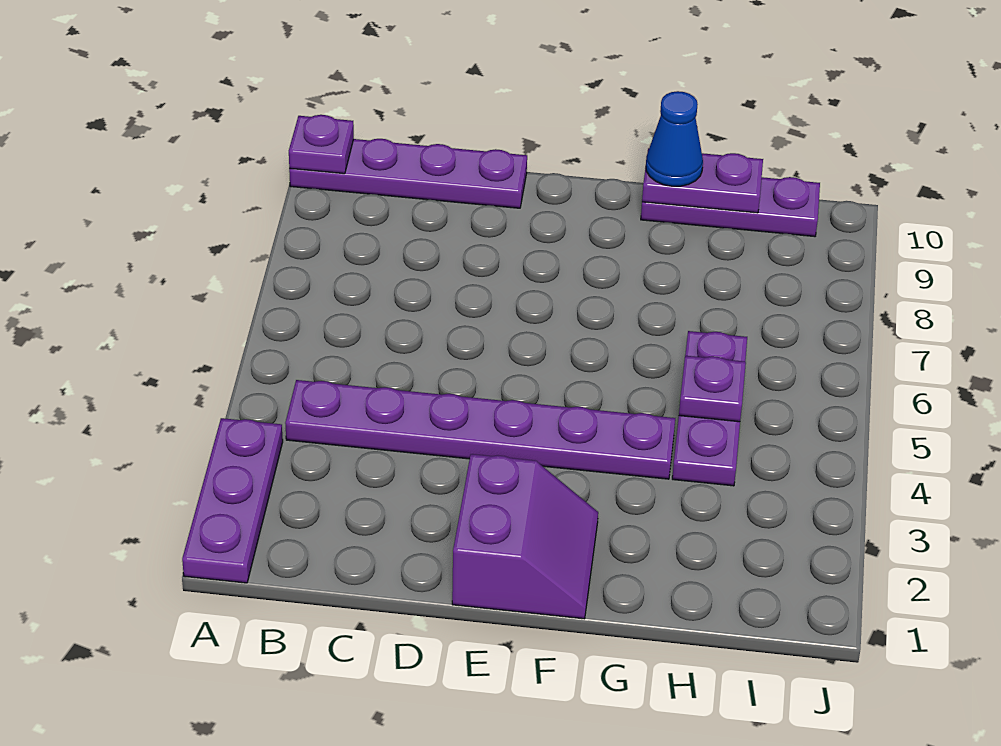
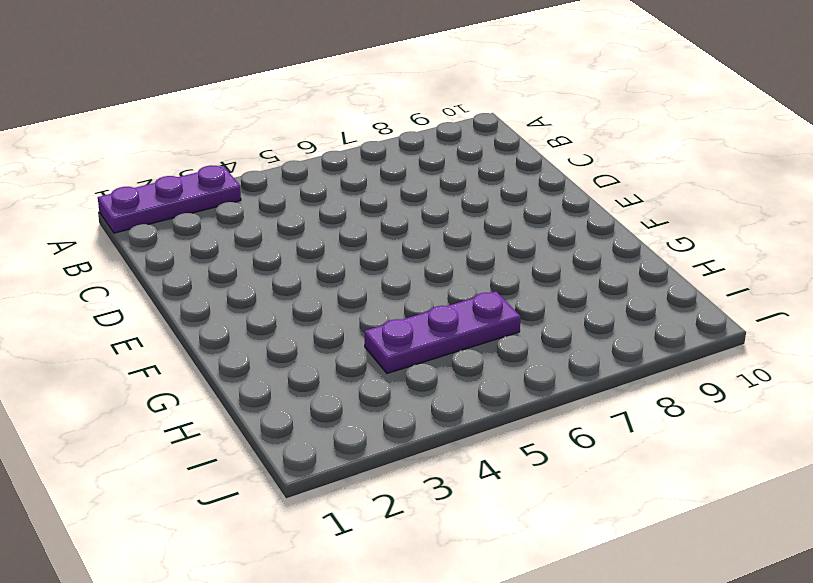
none -> purple plate A10:D10 level 1
none -> purple plate B4:G4 level 1

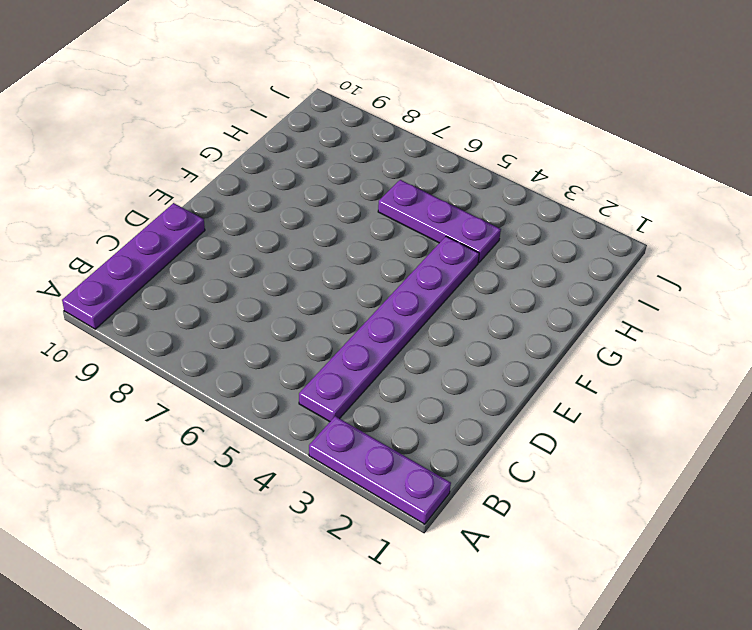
none -> purple slope E1:F2 level 1 top E
none -> purple plate G10:I10 level 1

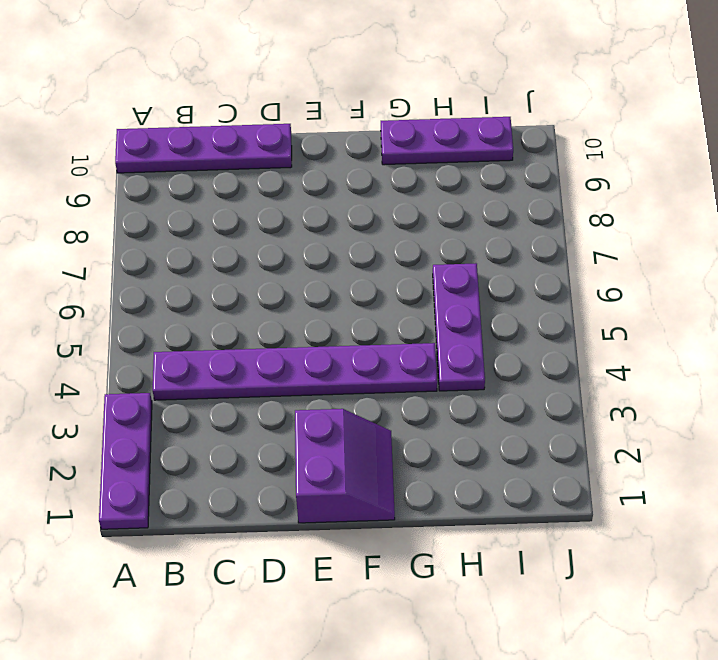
none -> purple plate A10 level 2
none -> purple plate G10:H10 level 2

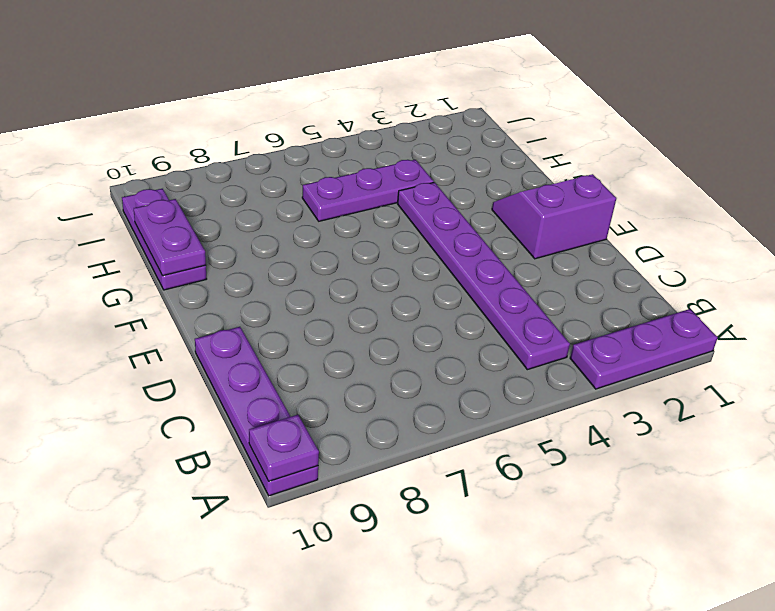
none -> purple plate H5 level 2
none -> blue cone G10 level 3

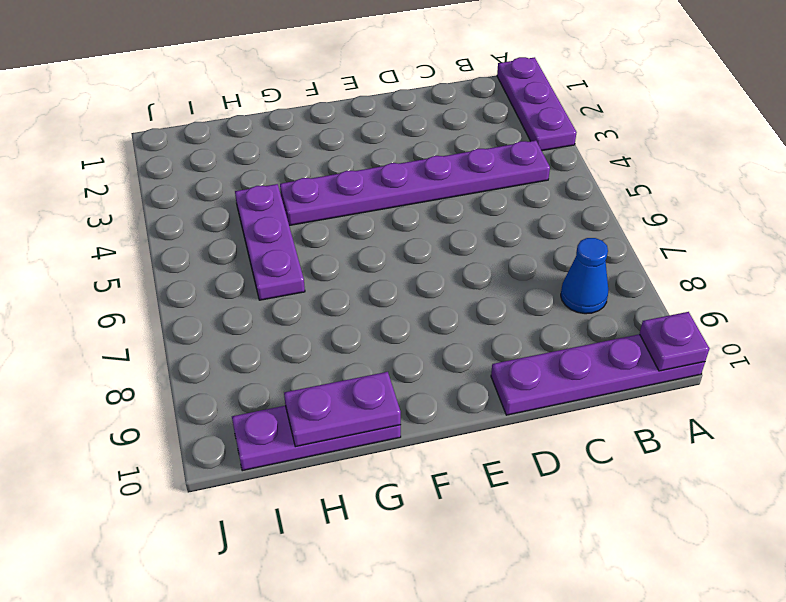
blue cone B8 level 1 -> blue cone G10 level 3
none -> purple slope E1:F2 level 1 top E
none -> purple plate H5 level 2

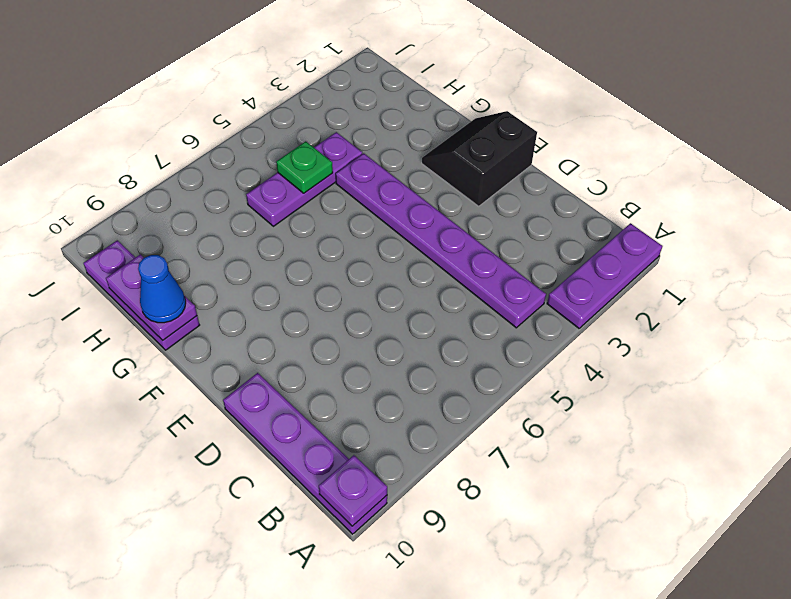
black slope E1:F2 level 1 top E -> purple slope E1:F2 level 1 top E
green plate H5 level 2 -> purple plate H5 level 2

